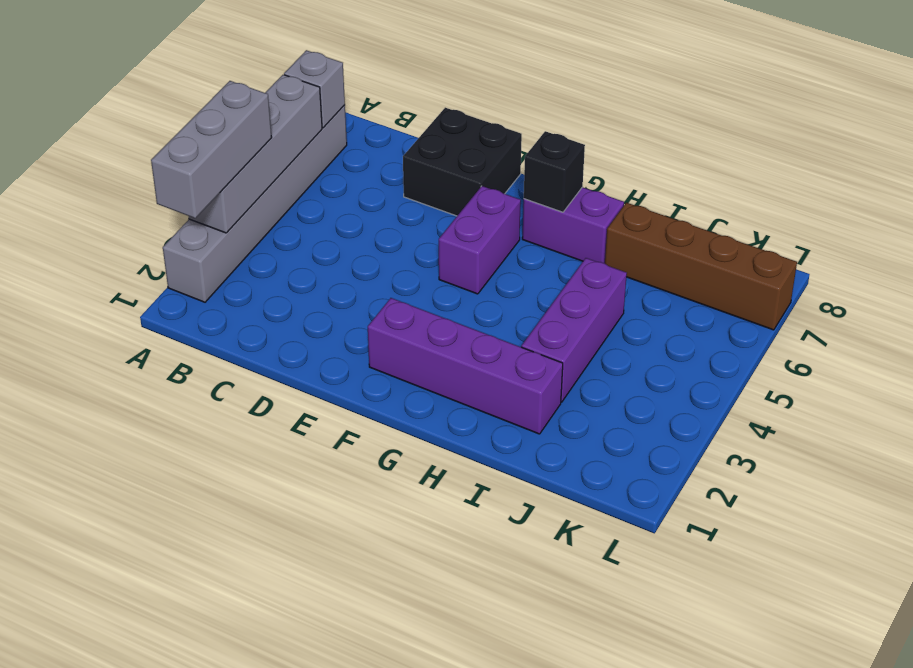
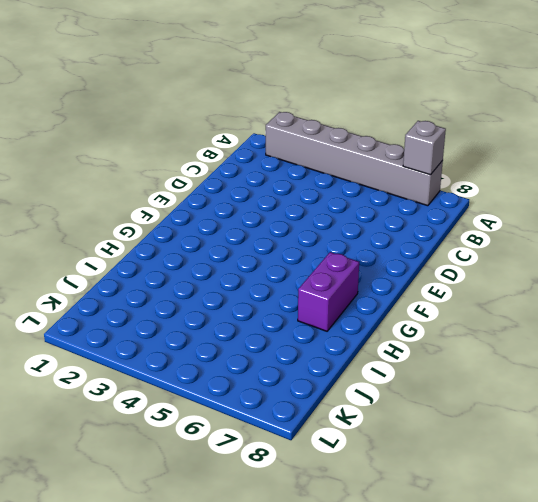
none -> black brick D7:E8 level 1
none -> purple brick F2:I2 level 1

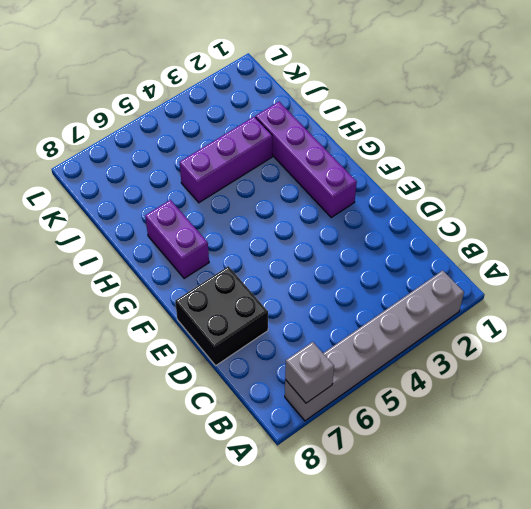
none -> purple brick F5:F6 level 1
none -> brown brick I7:L7 level 1

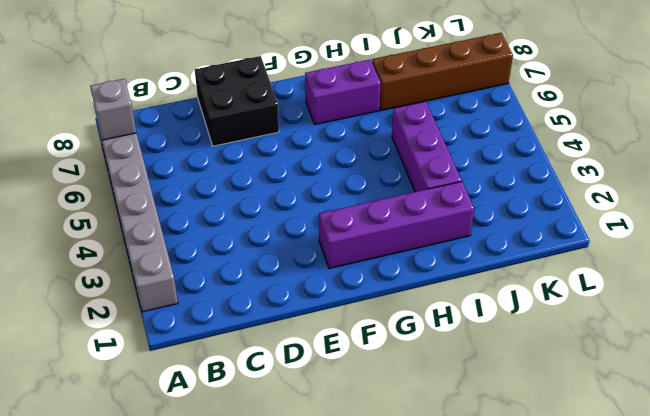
none -> purple brick F5:F6 level 1
none -> grey brick A3:A6 level 2

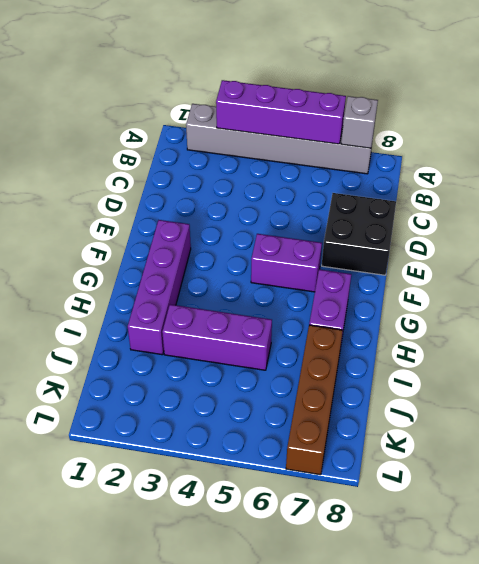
purple brick A3:A6 level 2 -> grey brick A3:A6 level 2
none -> black brick G7 level 2
none -> grey brick A2:A4 level 3

